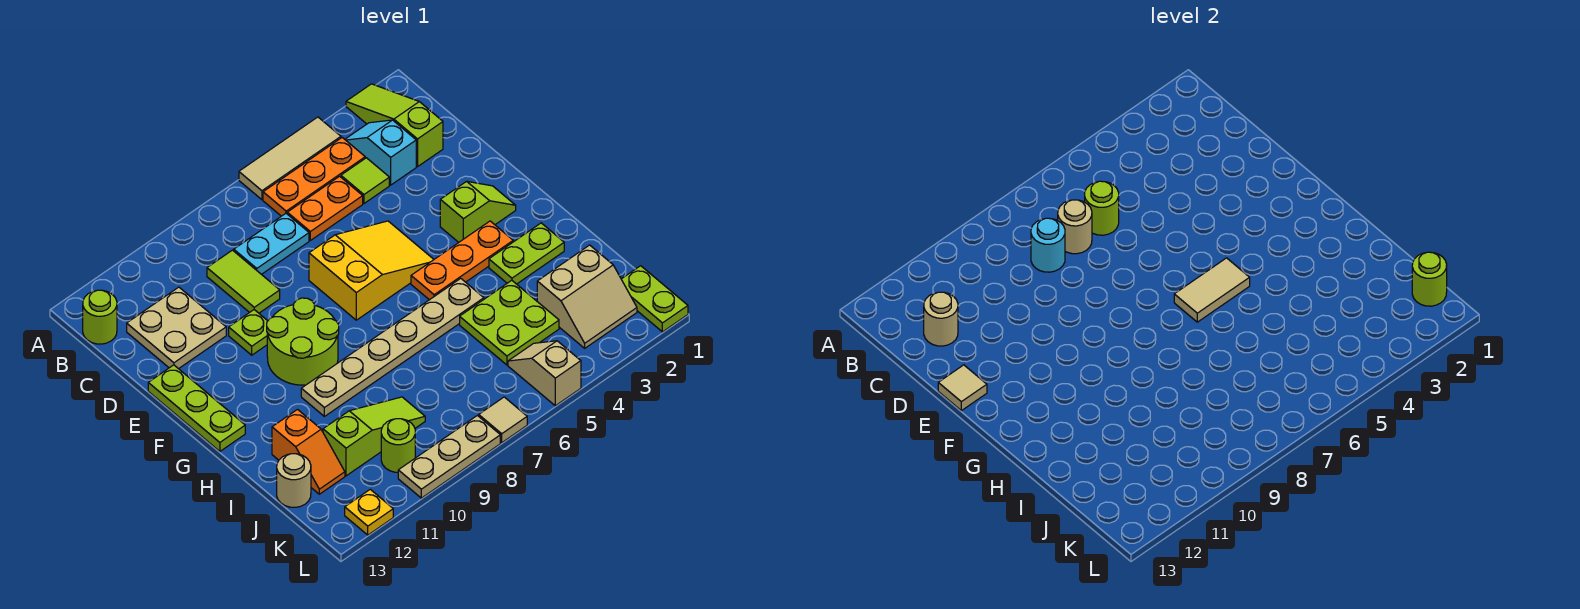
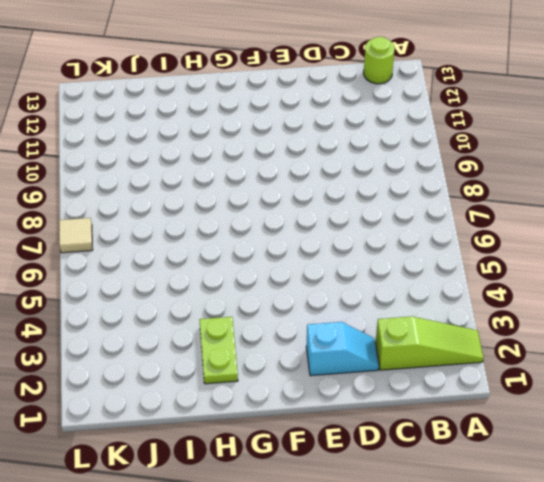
cyan slope D2:E2 level 1 top E -> cyan slope B3:C3 level 1 top C
none -> tan tile A4:A6 level 1
none -> orange plate B4:B6 level 1
none -> lime tile C4 level 1
none -> orange plate C5:C6 level 1

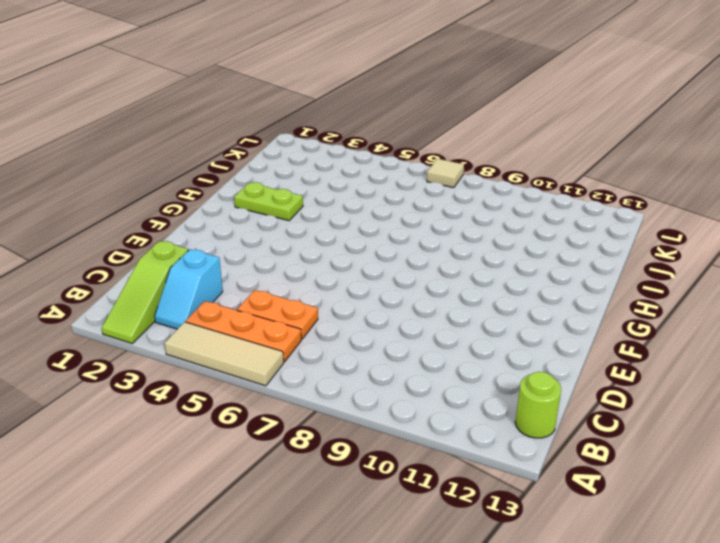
none -> lime tile C4 level 1
none -> cyan plate C7:C8 level 1
none -> lime tile C9:D9 level 1
none -> tan plate C11:D12 level 1

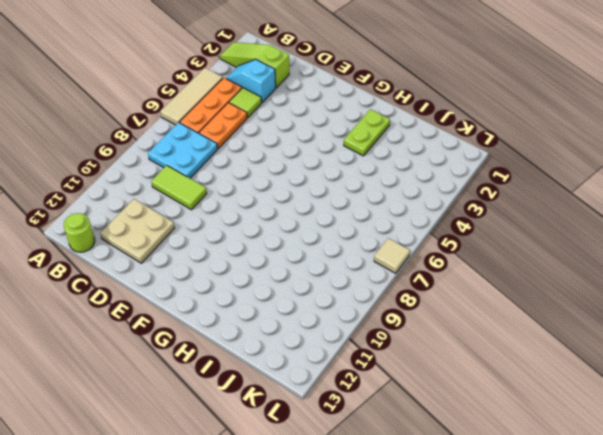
cyan plate B7:C8 level 1 -> cyan plate C7:C8 level 1
none -> yellow slope E5:F7 level 1 top 7
none -> lime plate E10 level 1
none -> lime plate E13:G13 level 1
none -> lime slope F2:F3 level 1 top 3

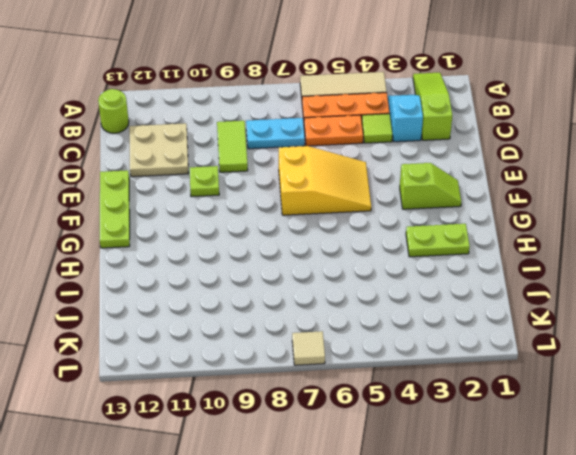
none -> lime round brick F9:G10 level 1
none -> orange plate G3:G5 level 1
none -> tan plate H5:H10 level 1
none -> lime plate I4:J5 level 1

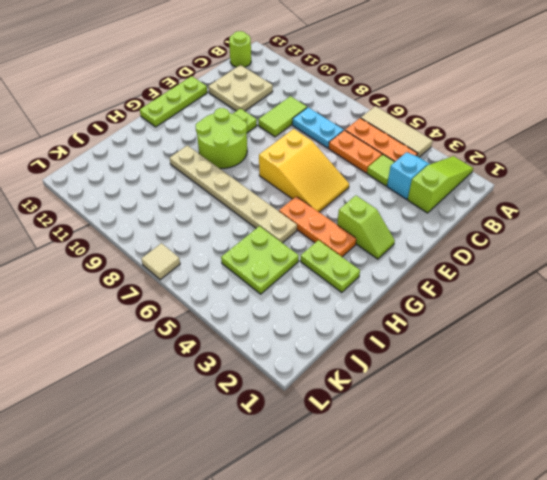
none -> orange slope I12:J12 level 1 top I
none -> tan slope J2:K3 level 1 top J
none -> lime slope J9:J11 level 1 top 11
none -> tan round brick J13 level 1

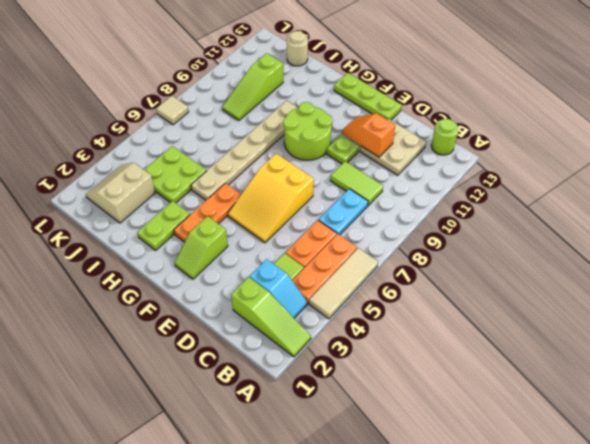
orange slope D11:E11 level 2 top D -> orange slope I12:J12 level 1 top I
none -> lime plate K1:L1 level 1
none -> tan slope K5:L5 level 1 top L
none -> lime round brick K10 level 1
none -> tan plate L8:L10 level 1

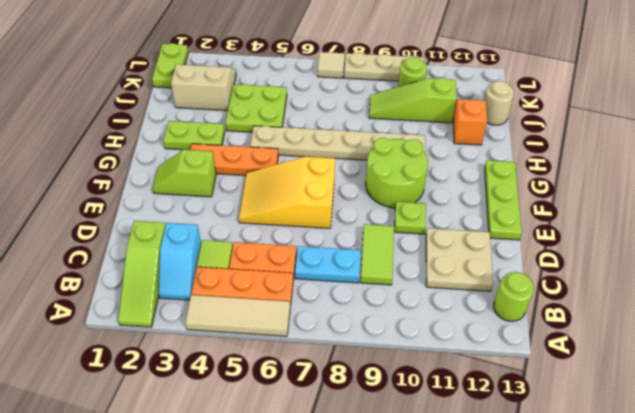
none -> tan slope K5:L5 level 1 top L
none -> yellow plate L12 level 1
none -> lime round brick C6 level 2
none -> tan round brick C7 level 2

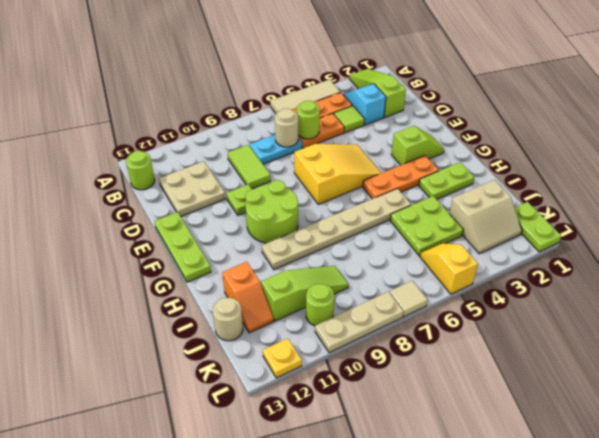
yellow slope K5:L5 level 1 top L -> tan slope K5:L5 level 1 top L
none -> cyan round brick C8 level 2
none -> tan round brick C12 level 2
none -> tan tile E13 level 2
none -> tan tile G5:G6 level 2

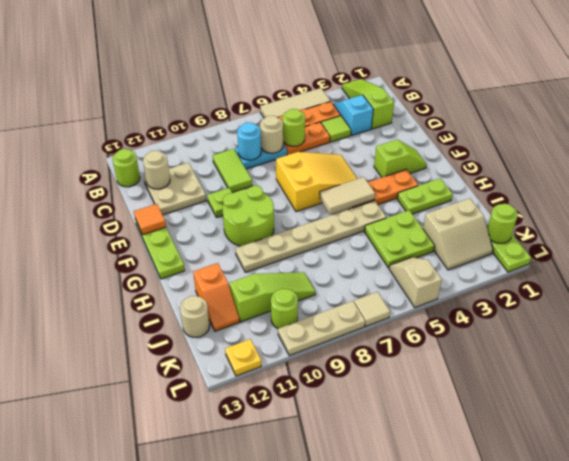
orange tile E13 level 2 -> tan tile E13 level 2

